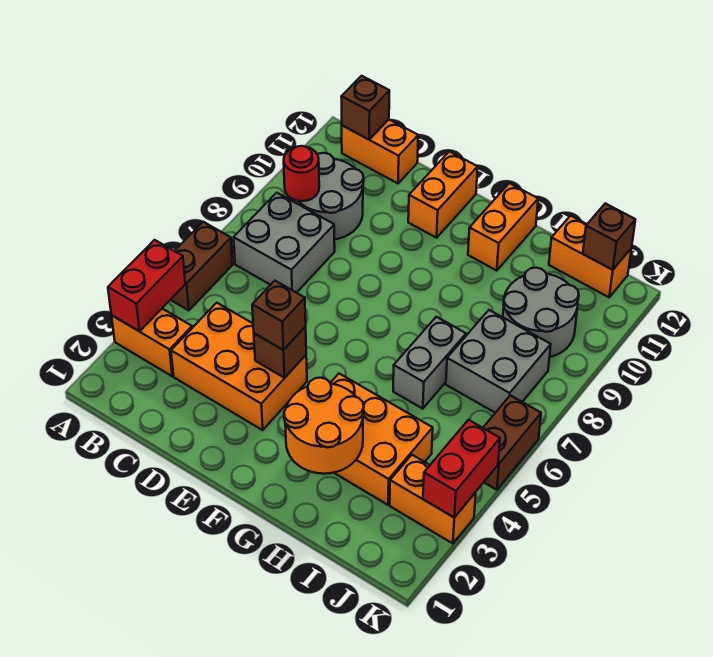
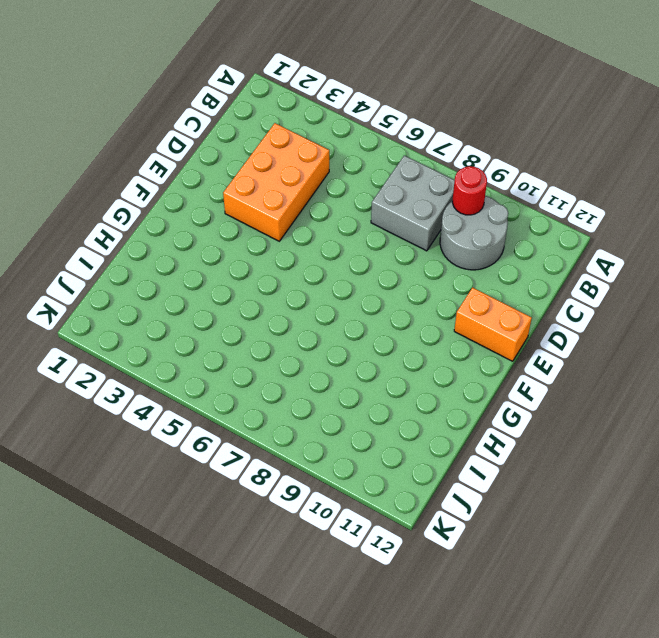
none -> orange brick A3:B3 level 1
none -> brown brick A5:A6 level 1
none -> orange brick B12:C12 level 1

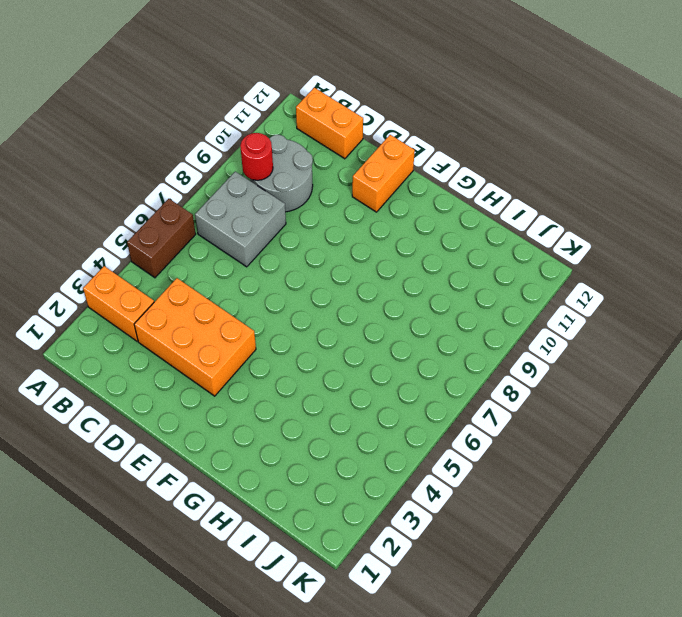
none -> orange brick G3:I4 level 1
none -> orange brick G11:G12 level 1
none -> grey brick H6:H7 level 1

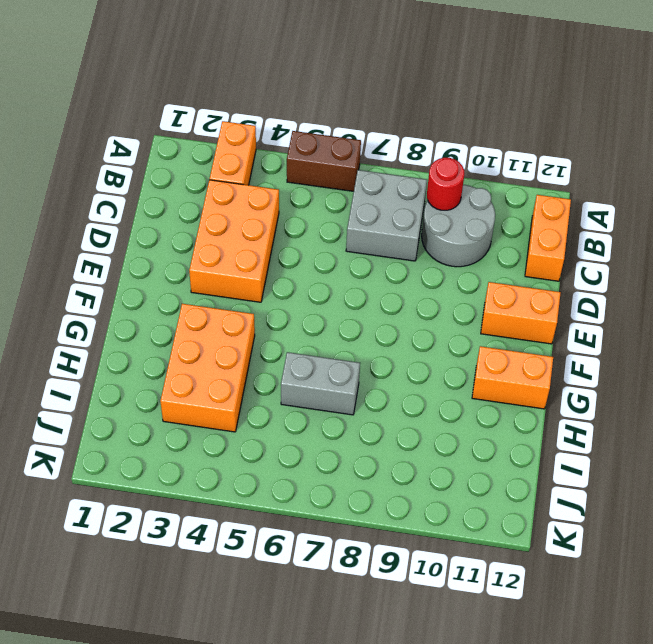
none -> grey brick I7:J8 level 1
none -> grey round brick I9:J10 level 1
none -> orange brick I12:J12 level 1

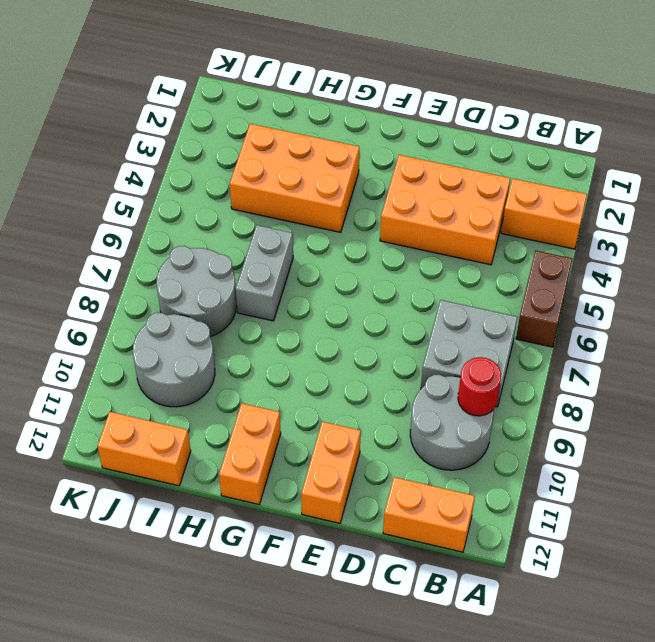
grey round brick I7:J8 level 1 -> grey brick I7:J8 level 1
none -> orange brick J3:K3 level 1
none -> brown brick K5:K6 level 1
none -> red brick A3:A4 level 2

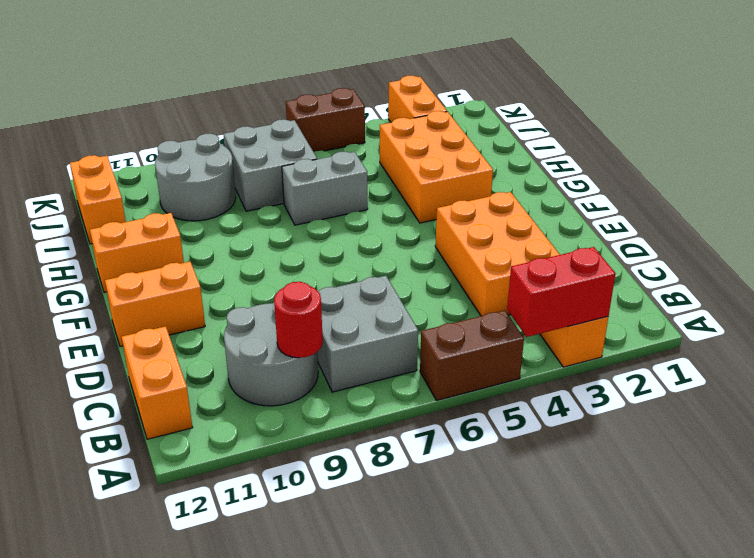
none -> brown brick B12 level 2
none -> brown brick E4 level 2
none -> orange round brick G2:H3 level 2

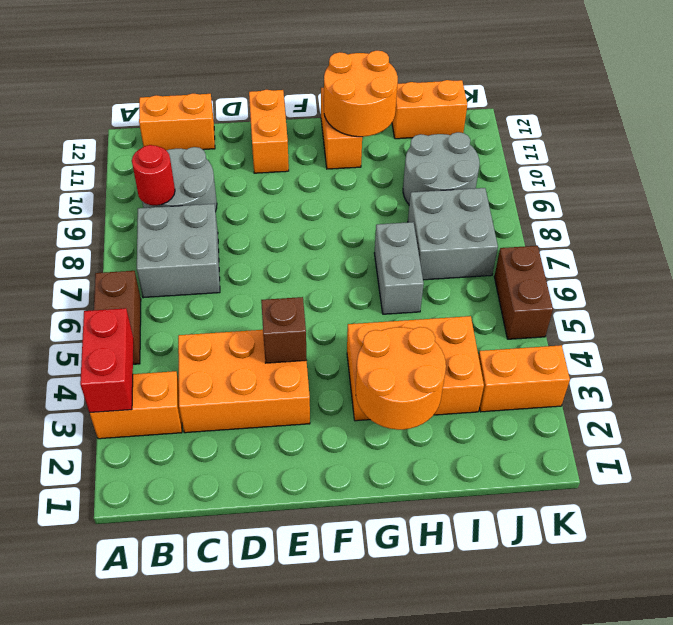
orange round brick G11:H12 level 2 -> none
none -> brown brick B12 level 2
none -> brown brick J12 level 2
none -> red brick K3:K4 level 2

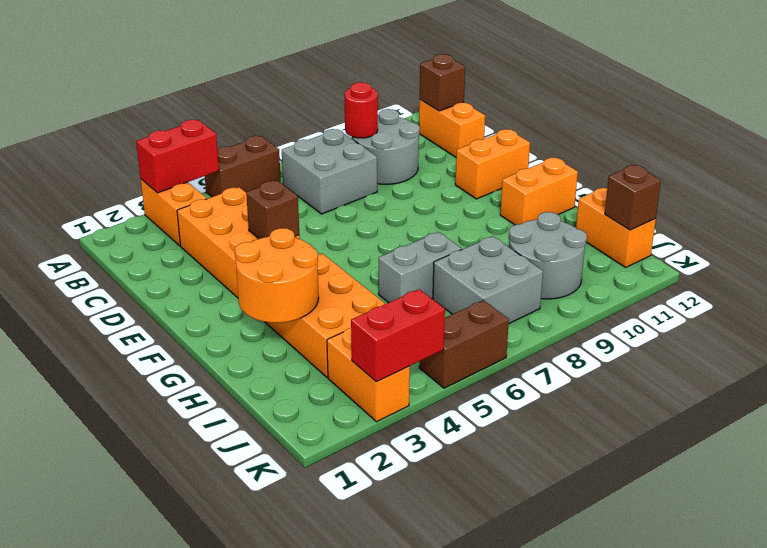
none -> brown brick E4 level 3

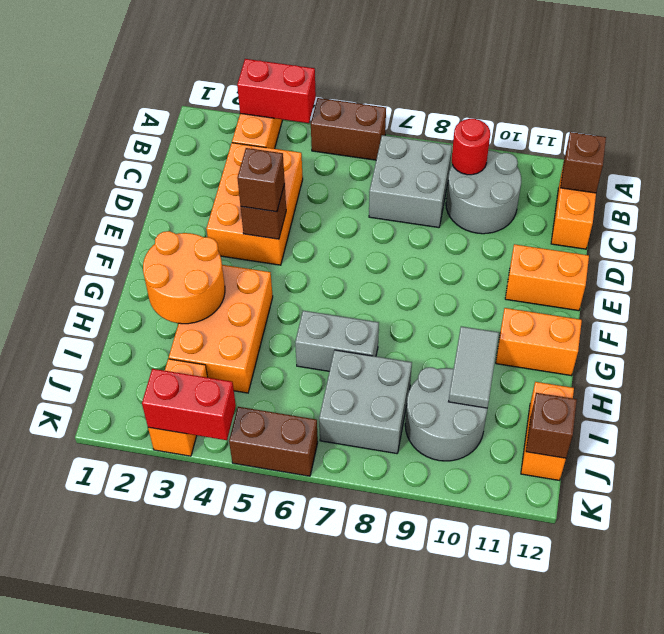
grey tile H10:I10 level 2 -> none

